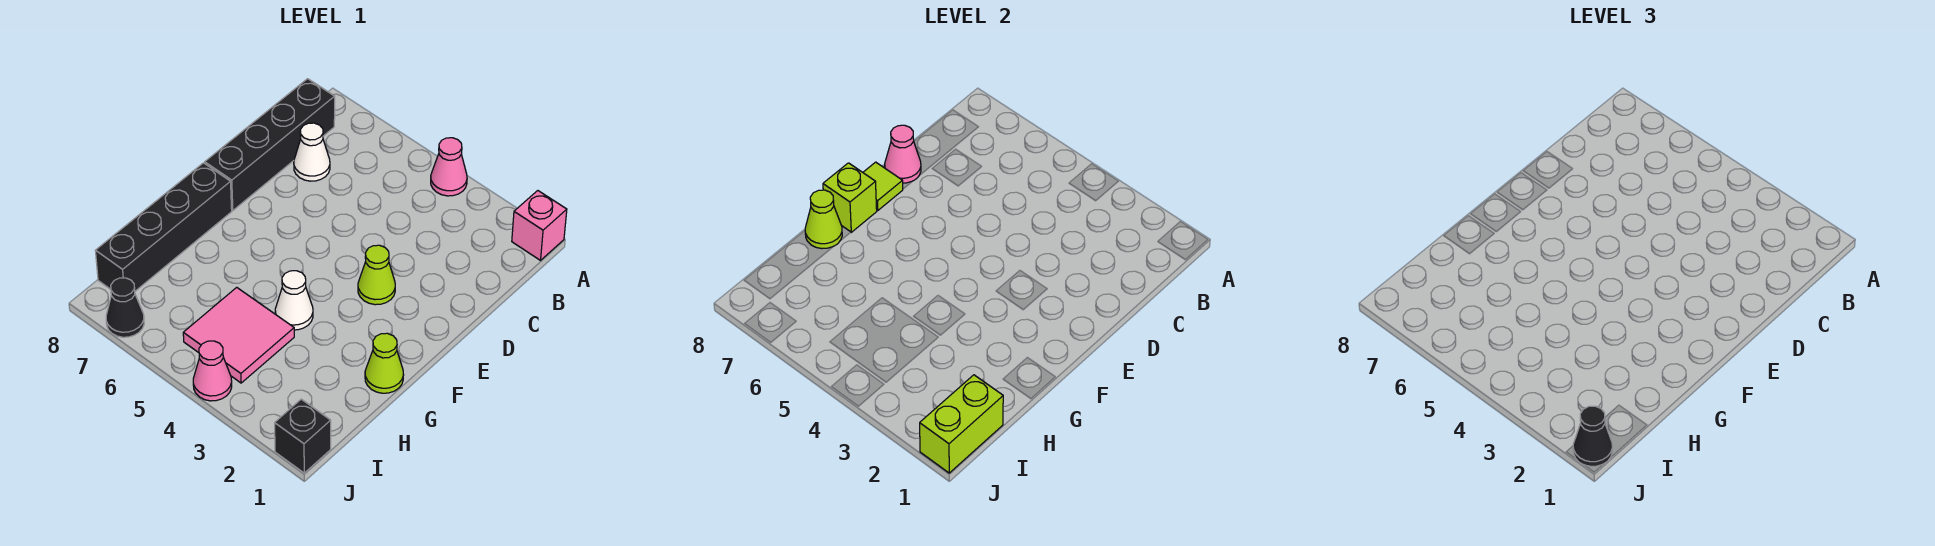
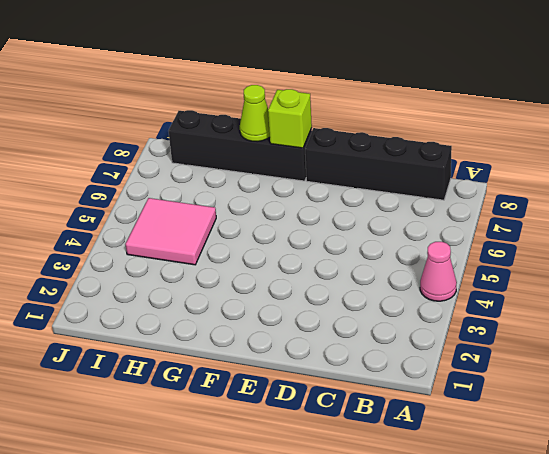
none -> pink brick A1 level 1
none -> white cone C7 level 1
none -> lime cone E3 level 1

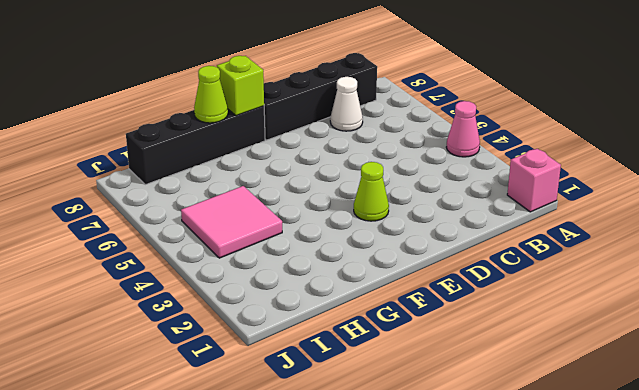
none -> lime cone G1 level 1
none -> white cone G4 level 1
none -> black brick J1 level 1

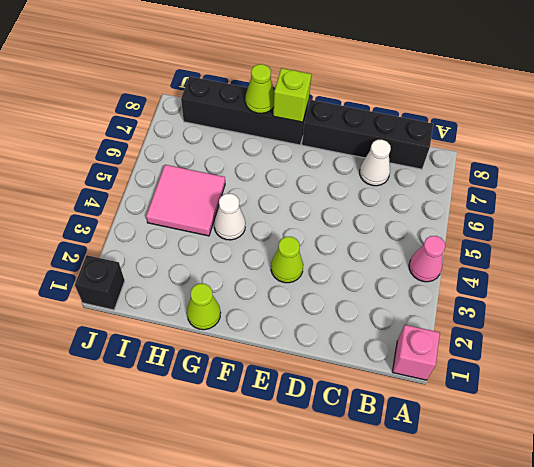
none -> pink cone J4 level 1
none -> black cone J7 level 1
none -> pink cone D8 level 2

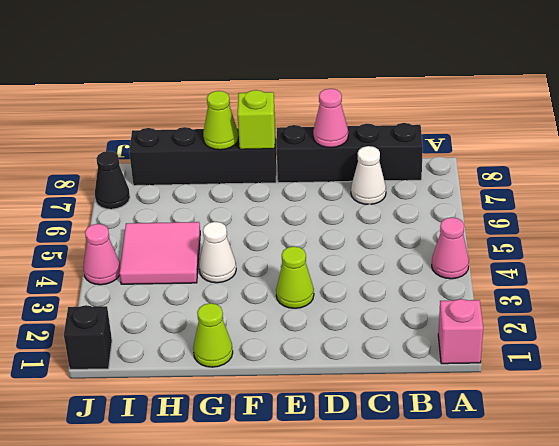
none -> lime tile E8 level 2
none -> lime brick I1:J1 level 2
none -> black cone J1 level 3

